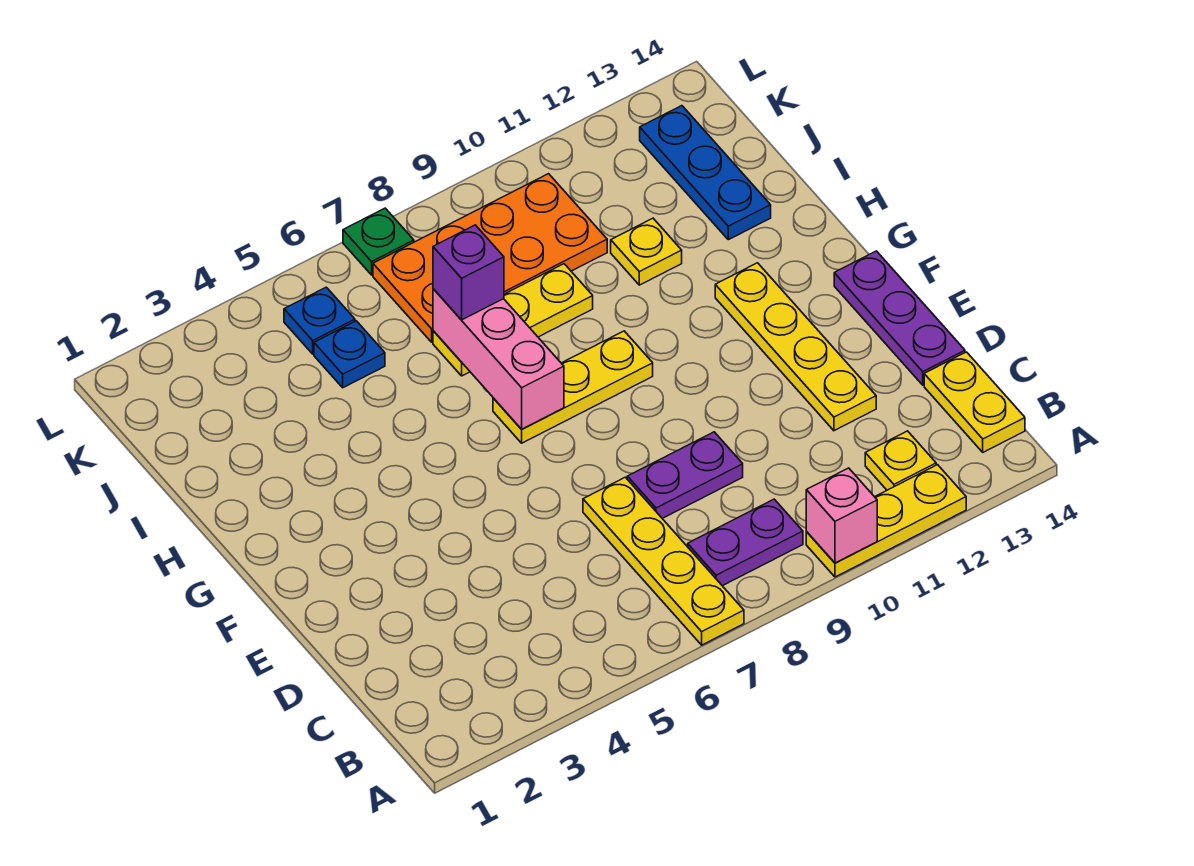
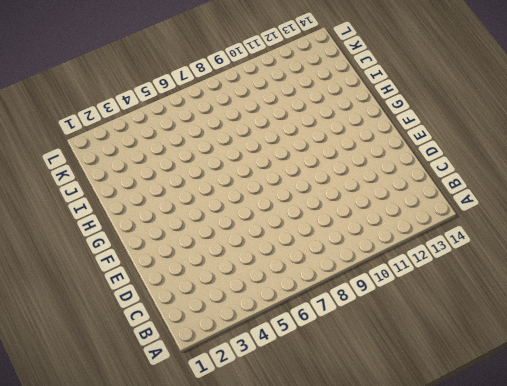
none -> yellow plate A7:D7 level 1
none -> yellow plate A10:A12 level 1
none -> purple plate B8:B9 level 1

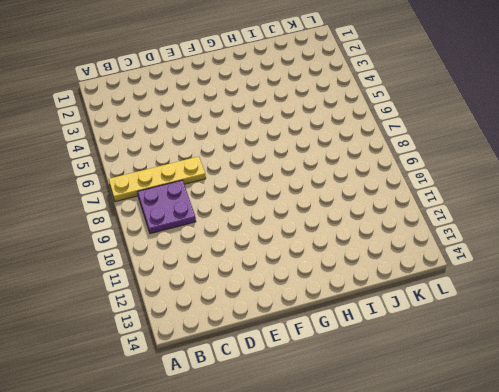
purple plate B8:C9 level 1 -> purple plate B8:B9 level 1
none -> yellow plate A10:A12 level 1
none -> yellow plate B12 level 1
none -> yellow plate B14:C14 level 1

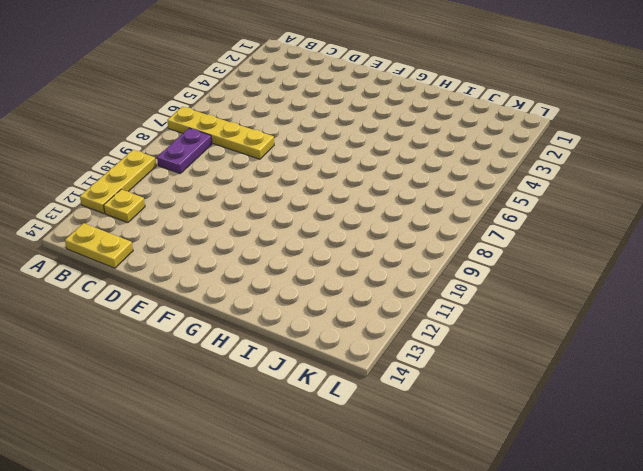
none -> purple plate D8:D9 level 1
none -> yellow plate D12:G12 level 1
none -> purple plate D14:F14 level 1

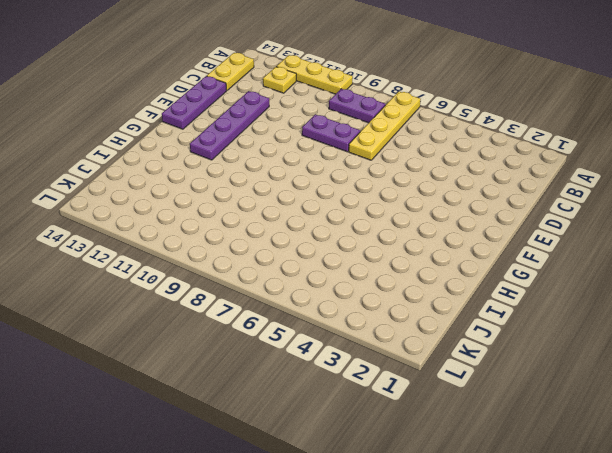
purple plate D12:G12 level 1 -> yellow plate D12:G12 level 1
none -> yellow plate G7:G9 level 1
none -> yellow plate I7:I9 level 1
none -> yellow plate I11 level 1

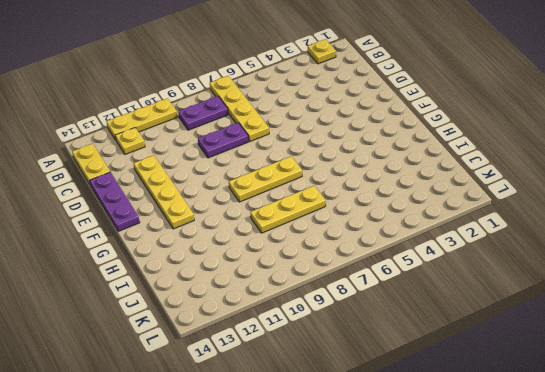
yellow plate A2 level 1 -> yellow plate I11 level 1
none -> blue plate I13:K13 level 1
none -> blue plate J5 level 1
none -> orange plate J7:K10 level 1

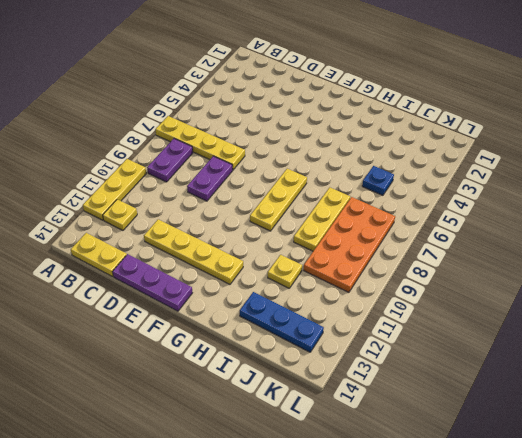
none -> blue plate K5 level 1
none -> green plate L7 level 1
none -> pink brick A10 level 2

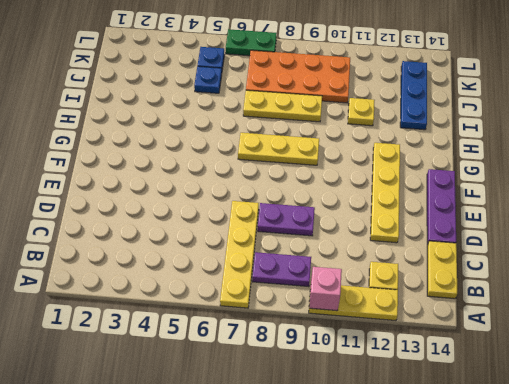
green plate L6:L7 level 1 -> green plate L7 level 1
none -> pink brick G7:I7 level 2
none -> purple brick I7 level 3

